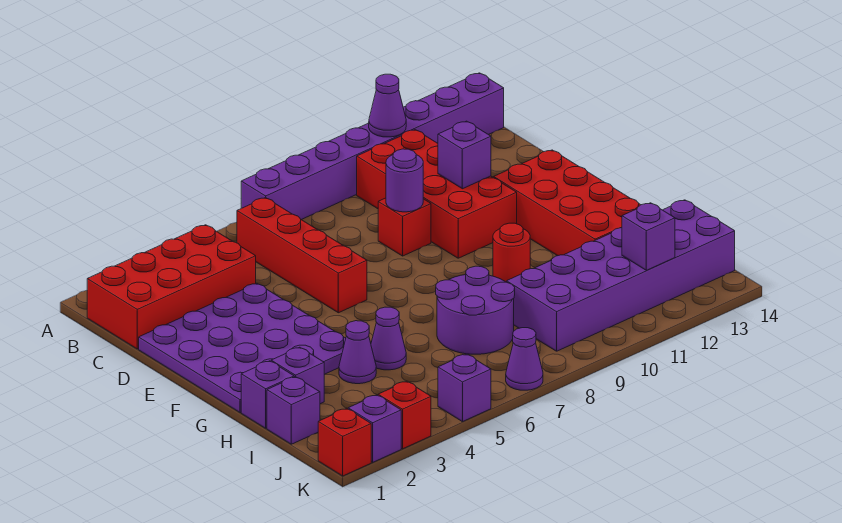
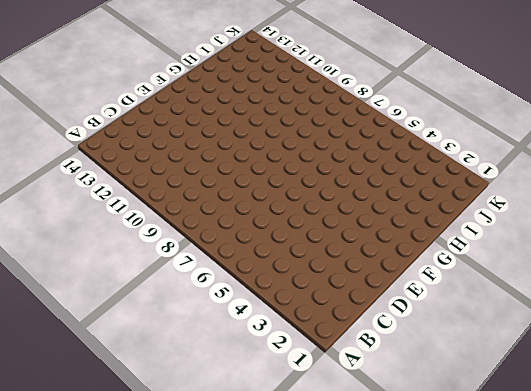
none -> purple brick A7:A14 level 1
none -> red brick B1:C4 level 1
none -> red brick B6:E6 level 1

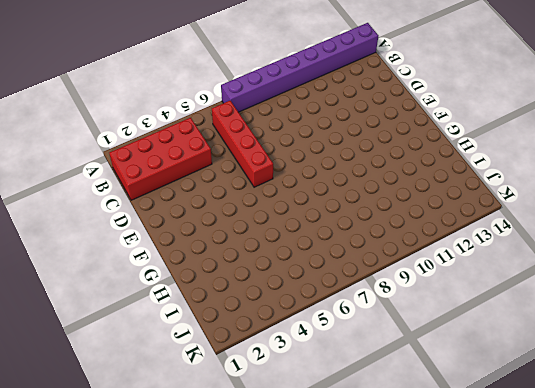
none -> red brick B10:E11 level 1
none -> purple plate D1:G4 level 1
none -> red brick D9 level 1

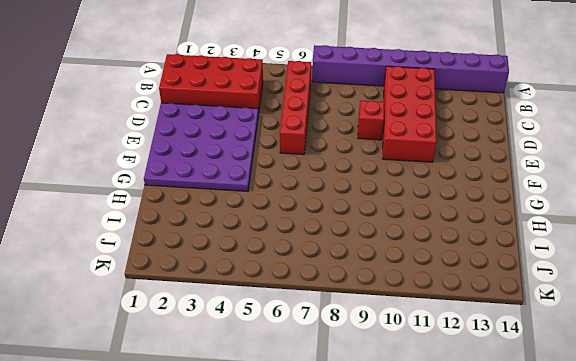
none -> red brick E12:H13 level 1
none -> red round brick G10 level 1
none -> purple brick H1 level 1

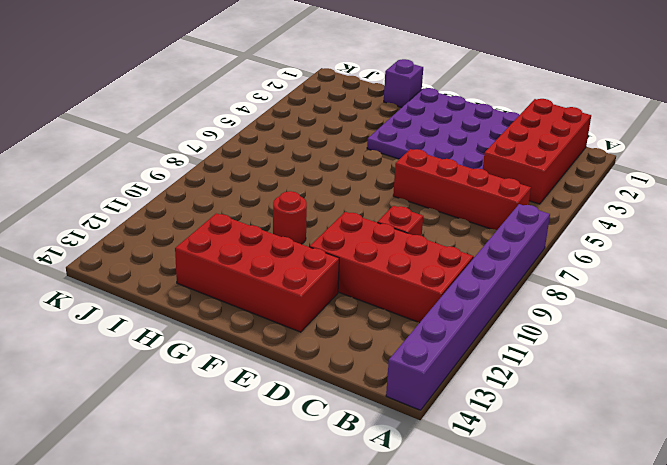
none -> purple brick H2 level 1
none -> purple cone H4 level 1
none -> purple cone H5 level 1

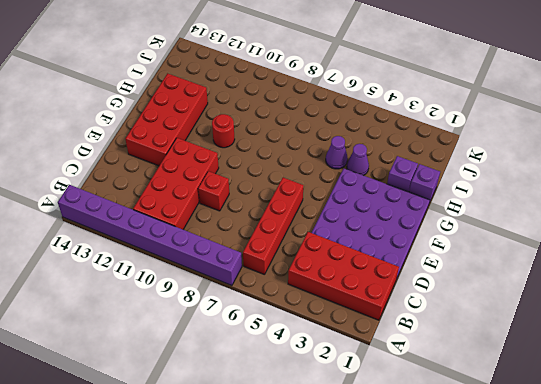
none -> purple round brick H7:I8 level 1
none -> purple brick I1 level 1
none -> purple brick I9:J14 level 1

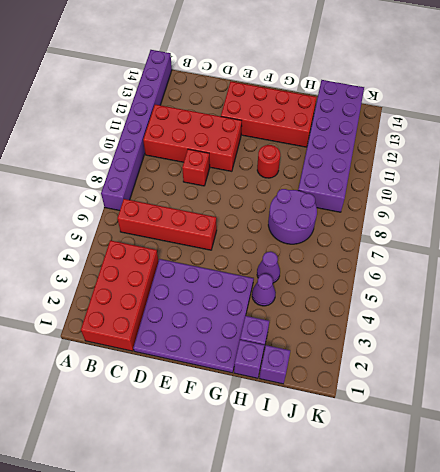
none -> red brick K1 level 1
none -> purple brick K2 level 1
none -> red brick K3 level 1

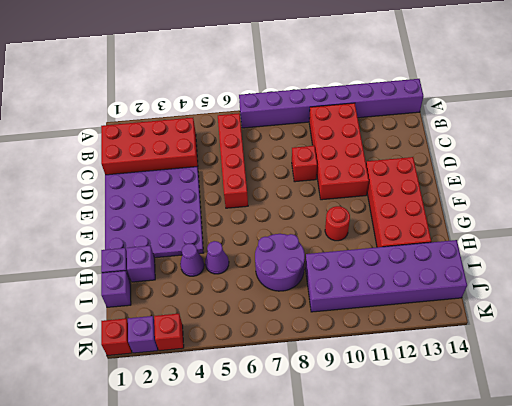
none -> purple brick K5 level 1
none -> purple cone K7 level 1
none -> purple cone A11 level 2

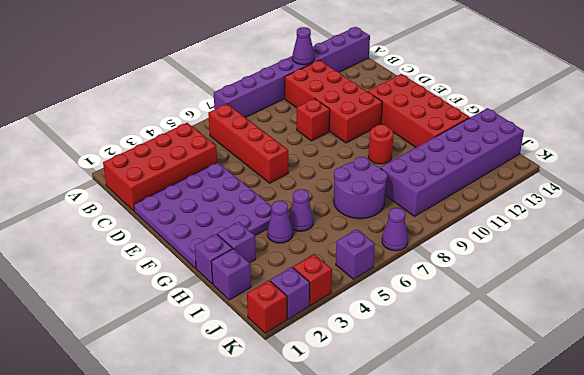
none -> purple round brick D9 level 2
none -> purple brick D11 level 2
none -> purple brick J12 level 2

